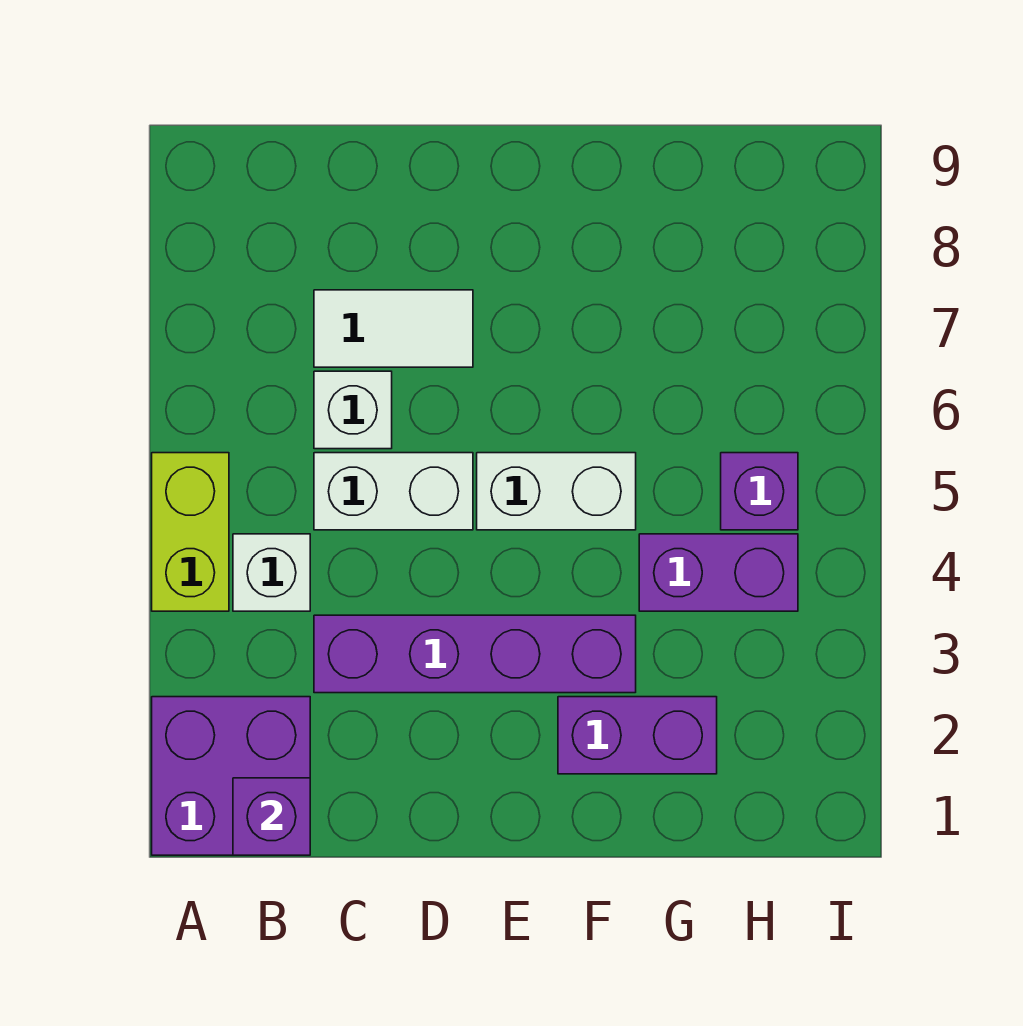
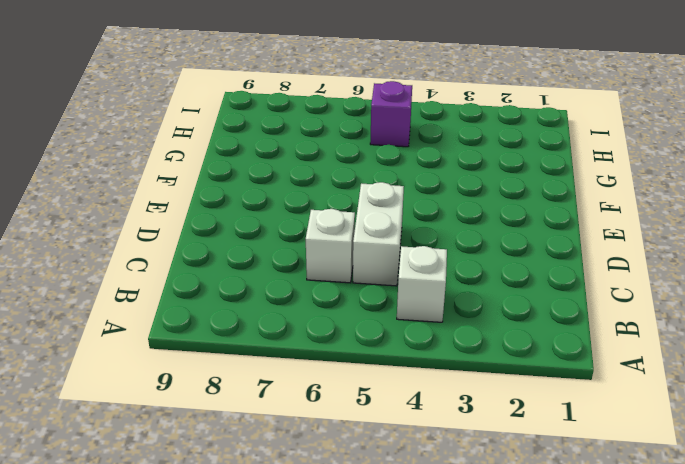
none -> purple brick A1:B2 level 1
none -> lime brick A4:A5 level 1
none -> purple brick C3:F3 level 1

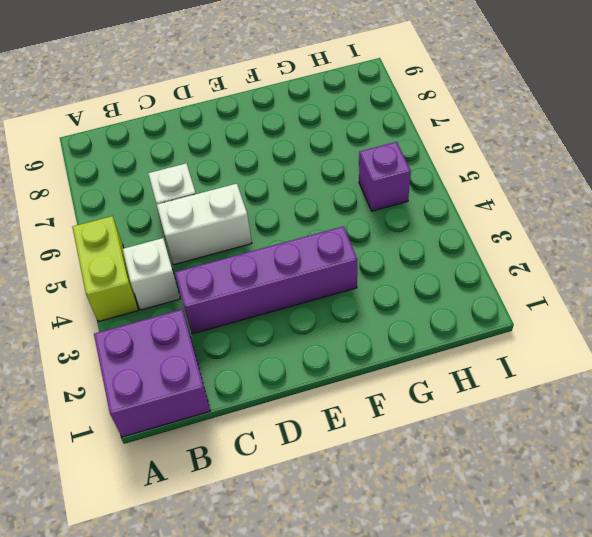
none -> white tile C7:D7 level 1
none -> white brick E5:F5 level 1
none -> purple brick F2:G2 level 1

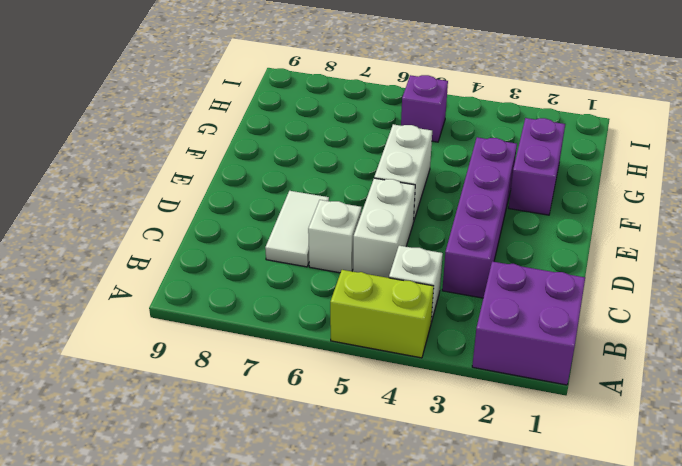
none -> purple brick G4:H4 level 1
none -> purple brick B1 level 2

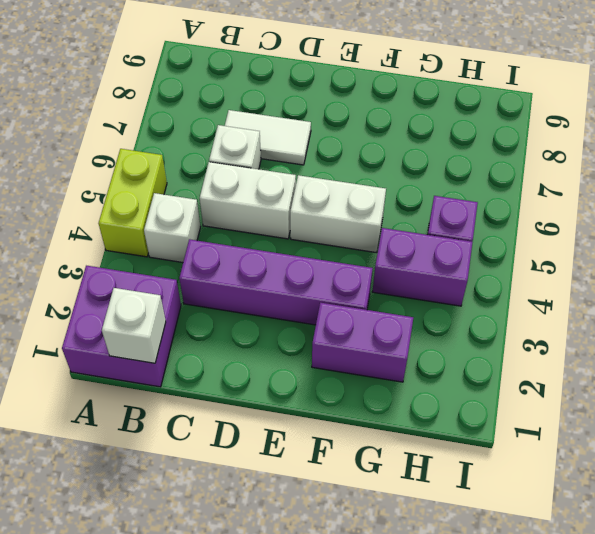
white brick B1 level 2 -> purple brick B1 level 2

